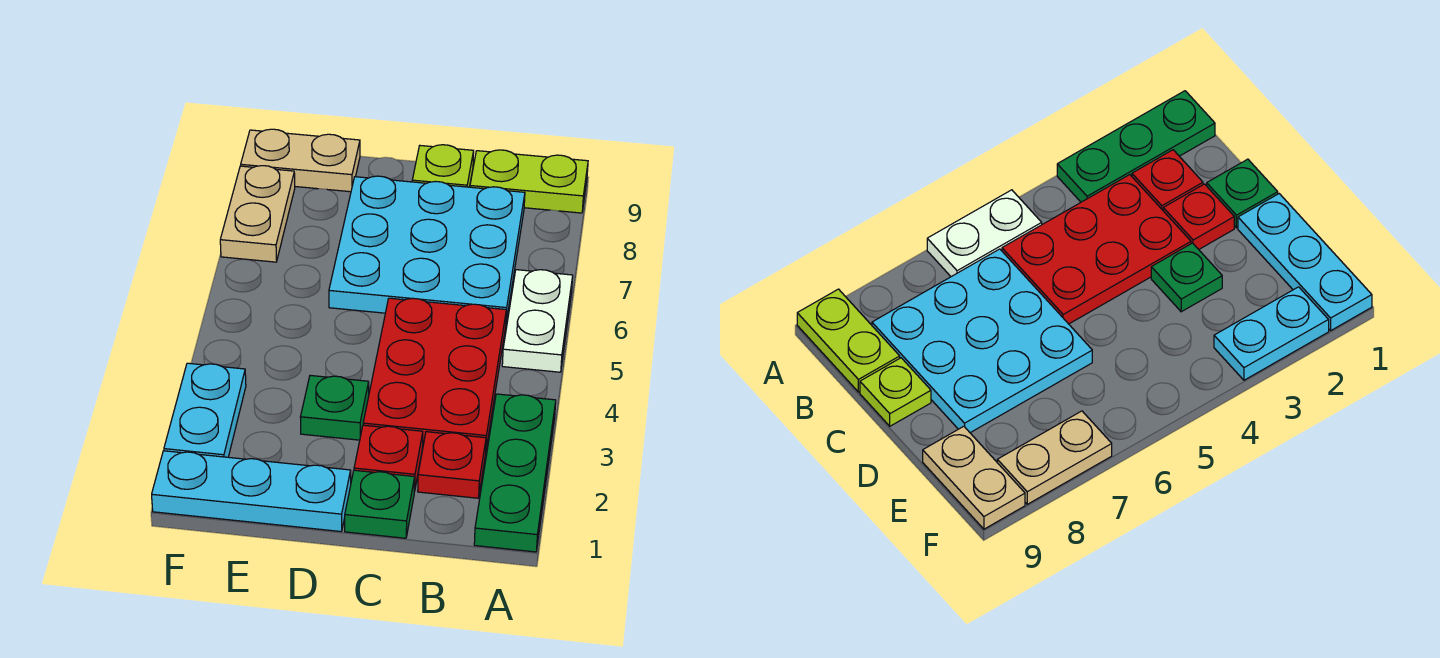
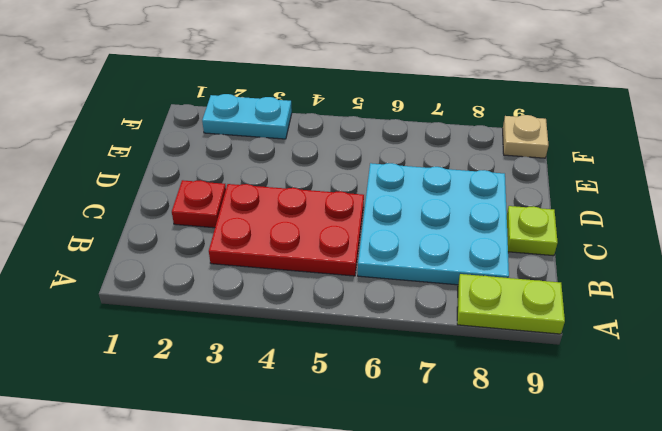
lime plate A8:A9 level 1 -> lime plate A9:B9 level 1
tan plate F9 level 1 -> tan plate E9:F9 level 1
none -> green plate A1:A3 level 1
none -> white plate A5:A6 level 1
none -> red plate B2 level 1

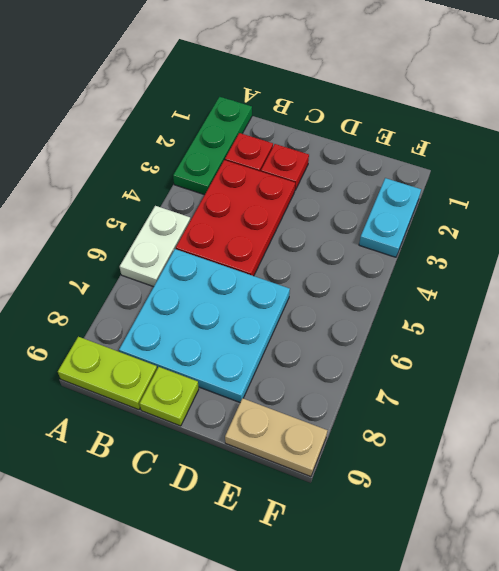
none -> green plate C1 level 1
none -> cyan plate D1:F1 level 1
none -> green plate D3 level 1

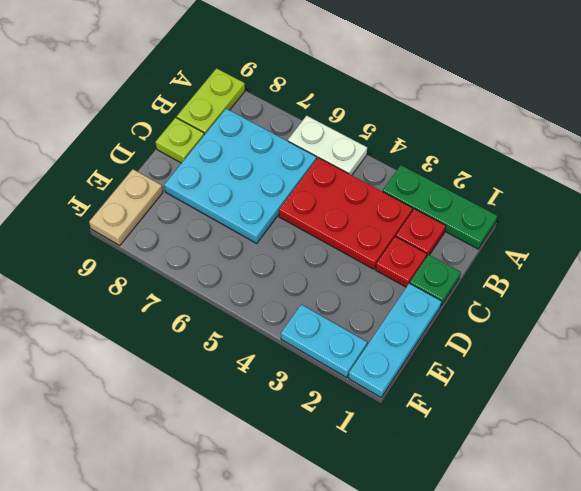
none -> green plate D3 level 1
none -> tan plate F7:F8 level 1

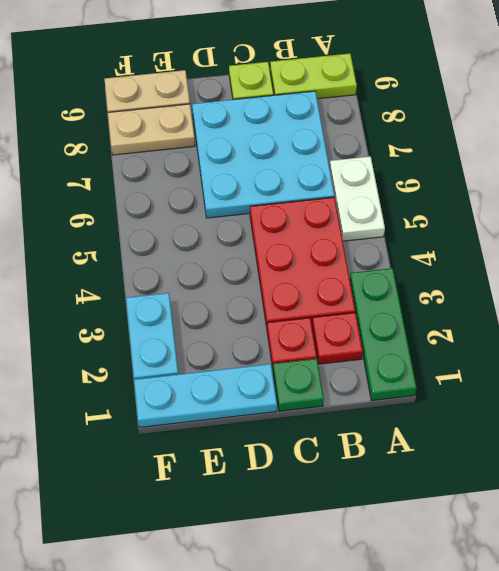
tan plate E8:F8 level 1 -> tan plate F7:F8 level 1
none -> green plate D3 level 1

